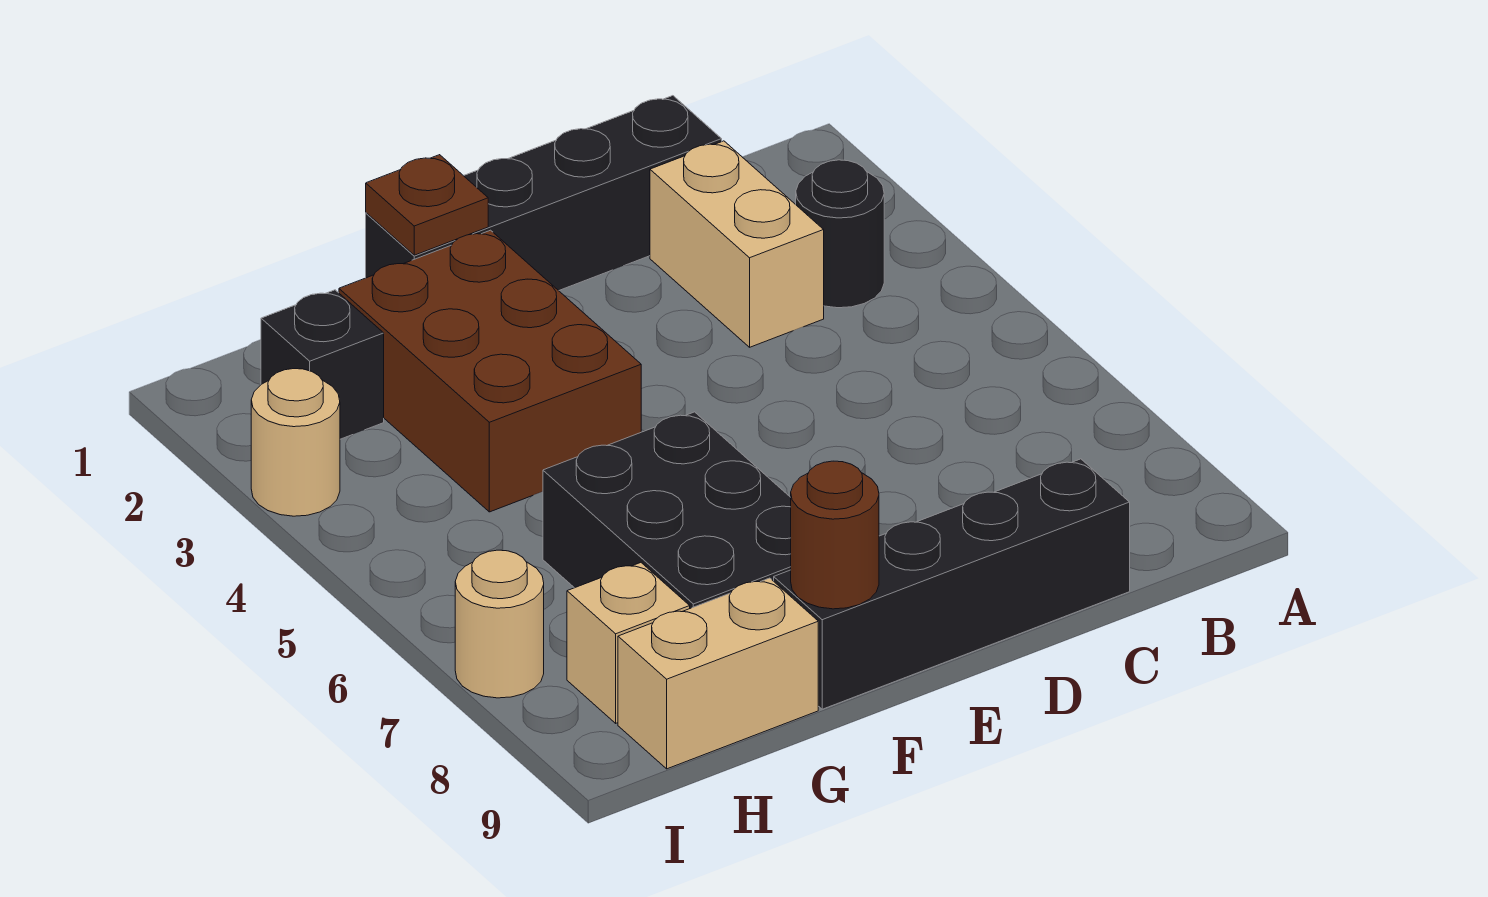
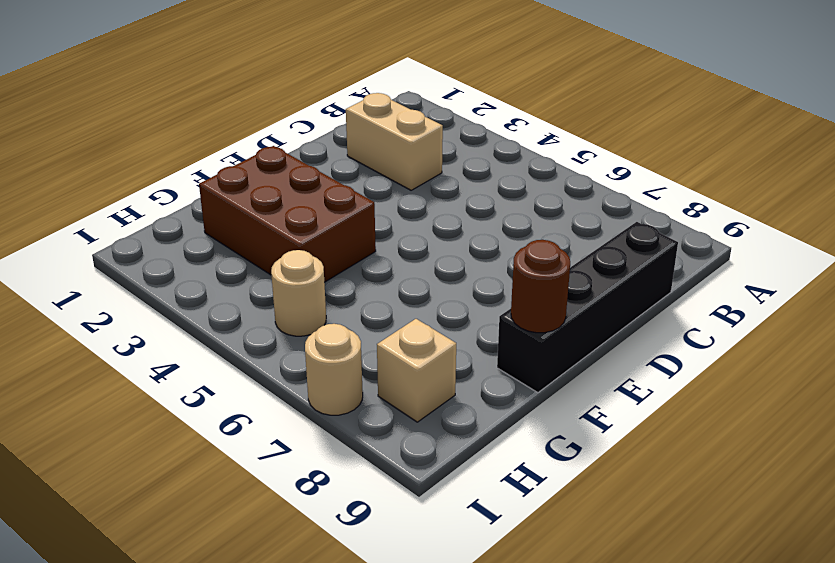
tan round brick H5 level 1 -> tan round brick I3 level 1
none -> black round brick B3 level 1
none -> black brick C1:F1 level 1
none -> black brick F6:G8 level 1

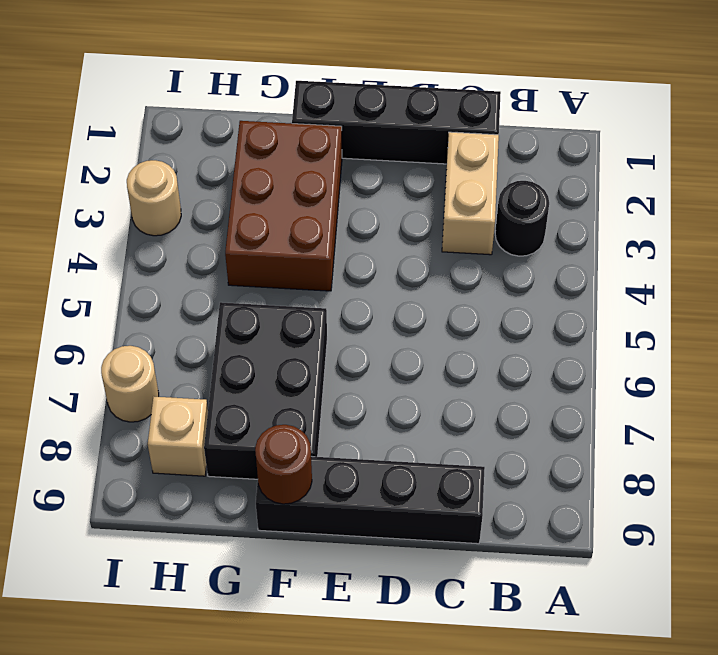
none -> tan brick G9:H9 level 1
none -> black brick H2 level 1
none -> brown plate F1 level 2

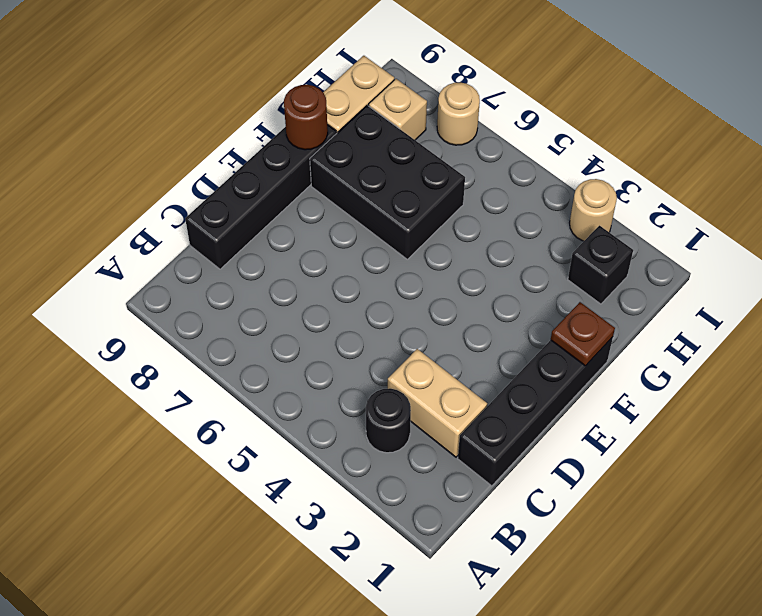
none -> brown brick F2:G4 level 1

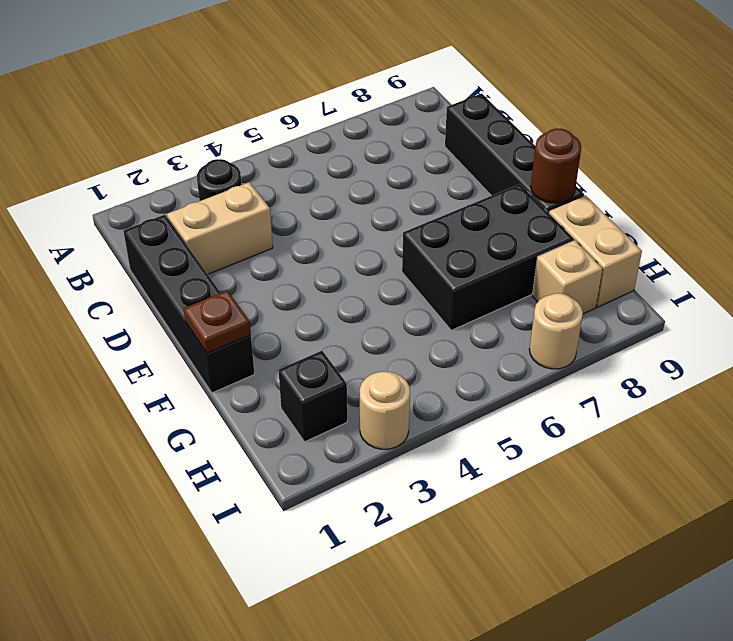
none -> brown brick F2:G4 level 1

